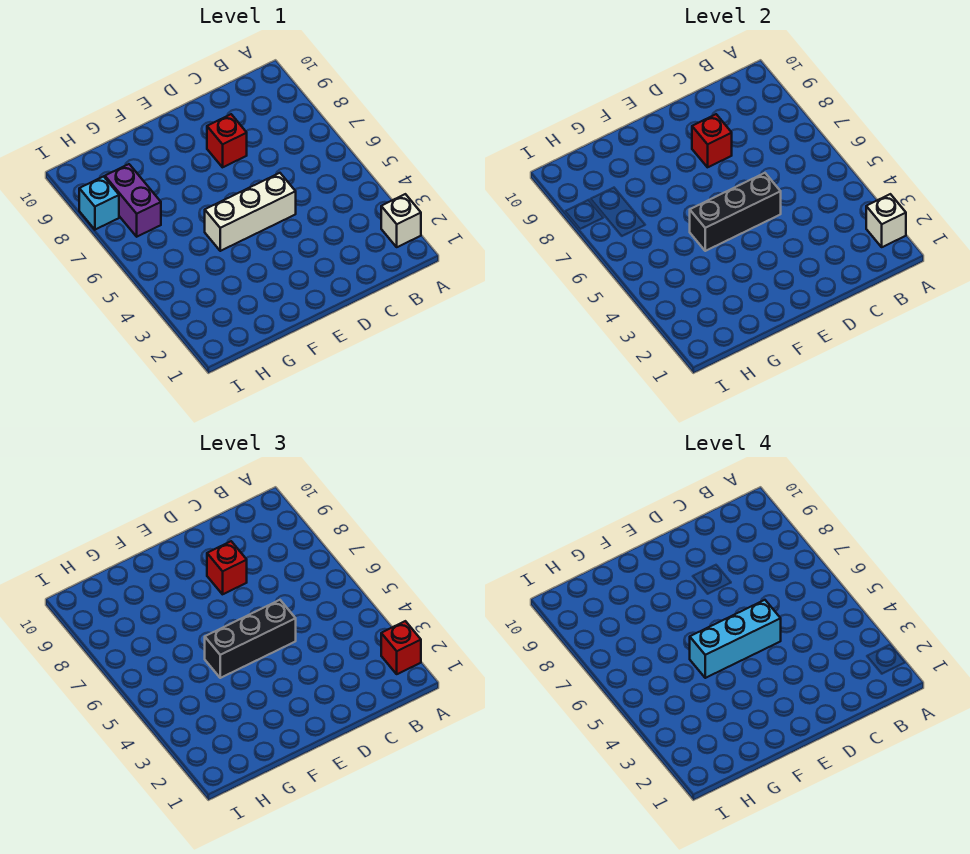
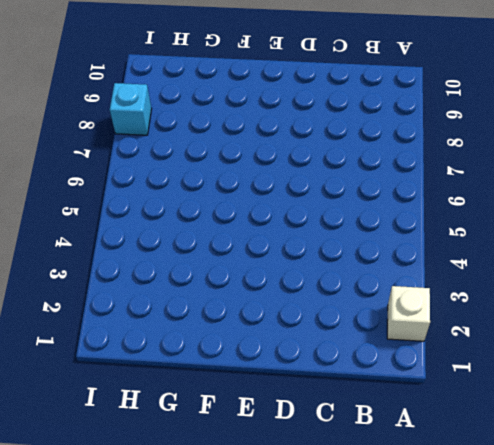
none -> white brick D5:F5 level 1
none -> red brick D8 level 1
none -> purple brick H7:H8 level 1

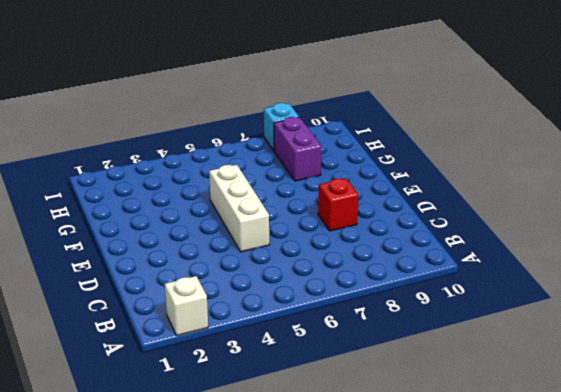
purple brick G8:H8 level 1 -> purple brick H7:H8 level 1
none -> white brick A2 level 2
none -> black brick D5:F5 level 2
none -> red brick D8 level 2

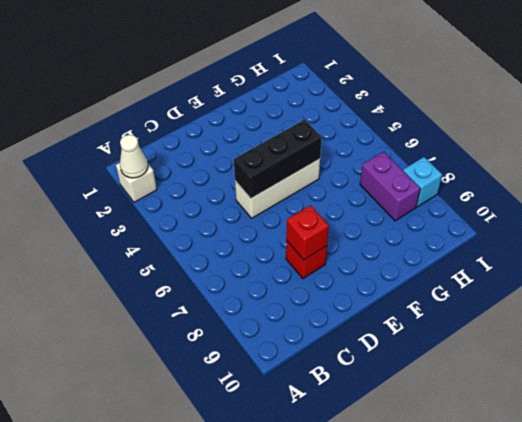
white cone A2 level 2 -> white brick A2 level 2
none -> red brick A2 level 3
none -> black brick D5:F5 level 3
none -> red brick D8 level 3

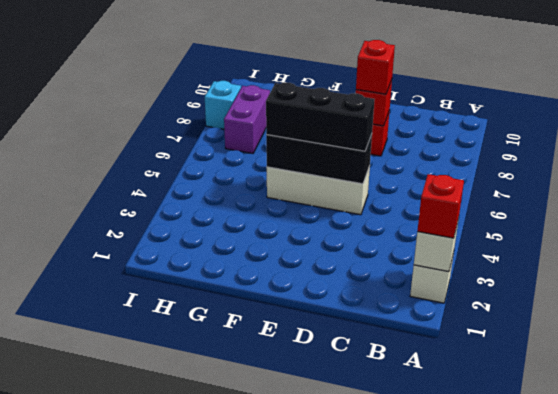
none -> cyan brick D5:F5 level 4

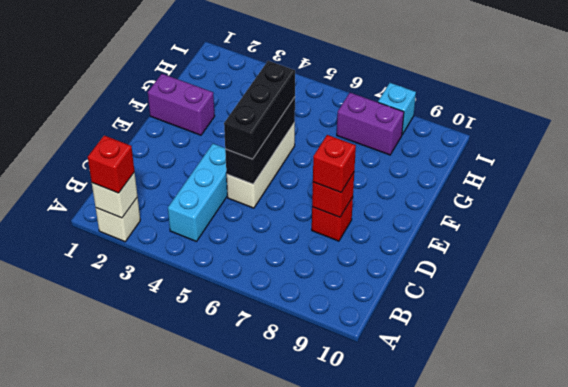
cyan brick B4:D4 level 1 -> cyan brick D5:F5 level 4
purple brick F1:F2 level 1 -> none

